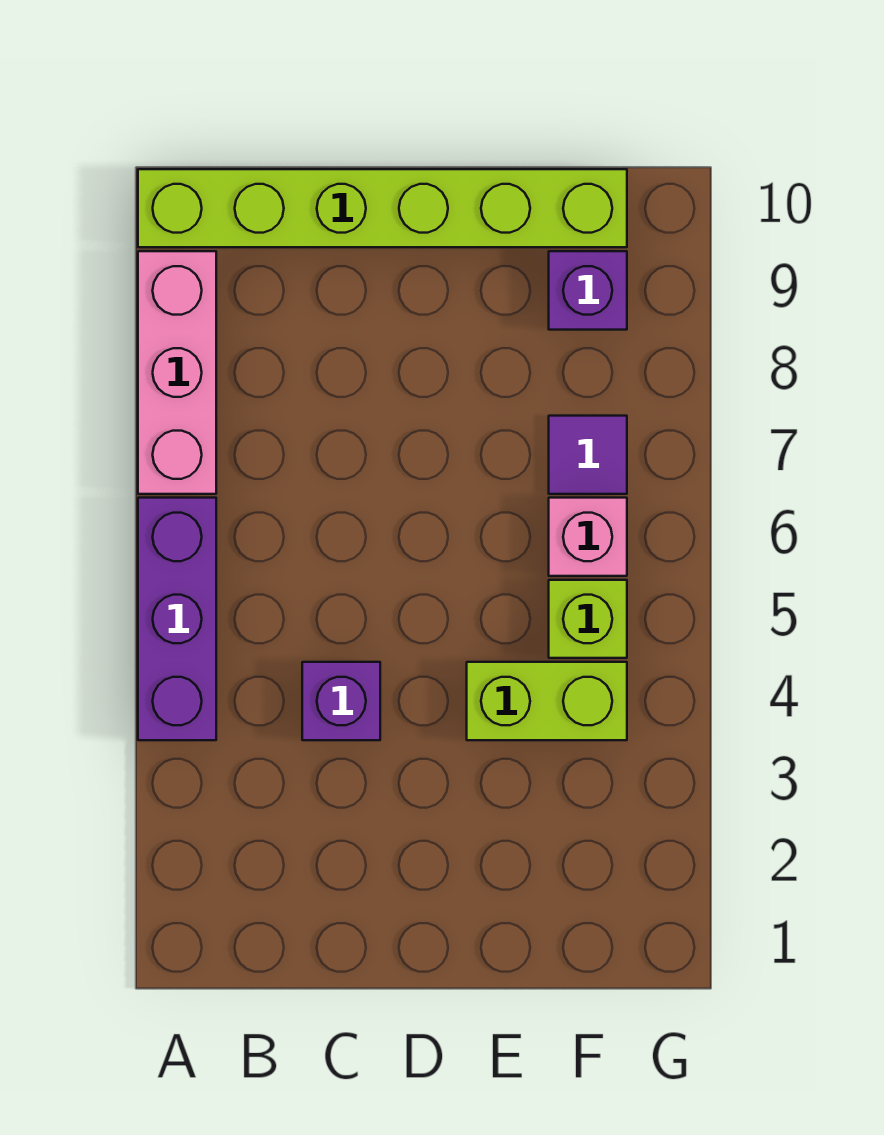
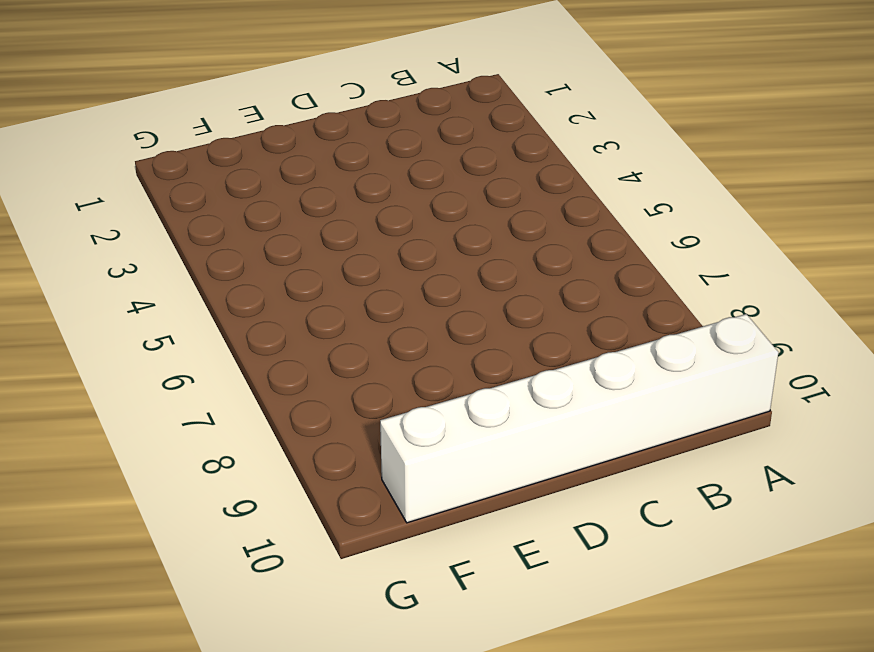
white brick A10:F10 level 1 -> lime brick A10:F10 level 1
none -> purple brick A4:A6 level 1
none -> pink brick A7:A9 level 1

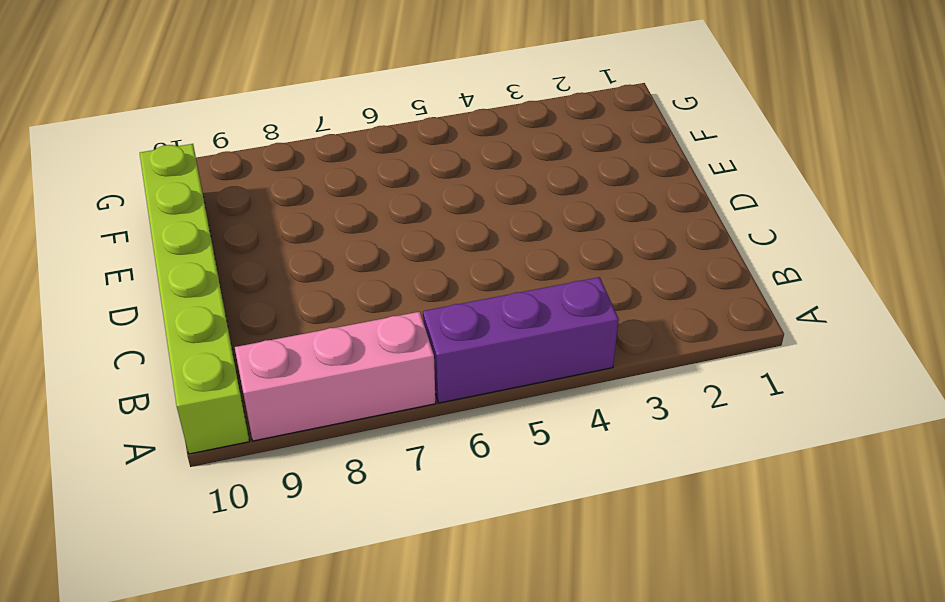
none -> purple brick C4 level 1
none -> lime brick E4:F4 level 1

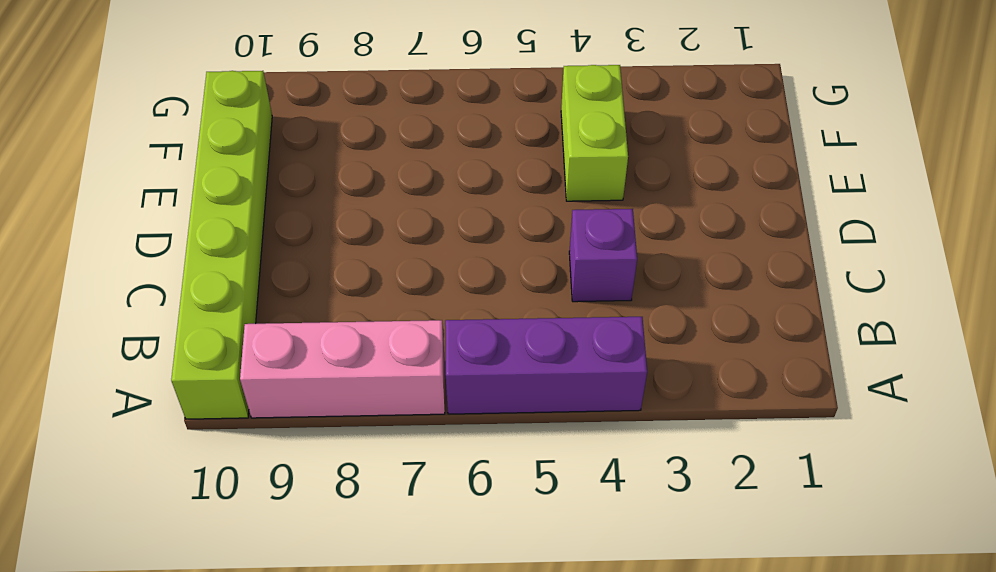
none -> lime brick F5 level 1
none -> pink brick F6 level 1

